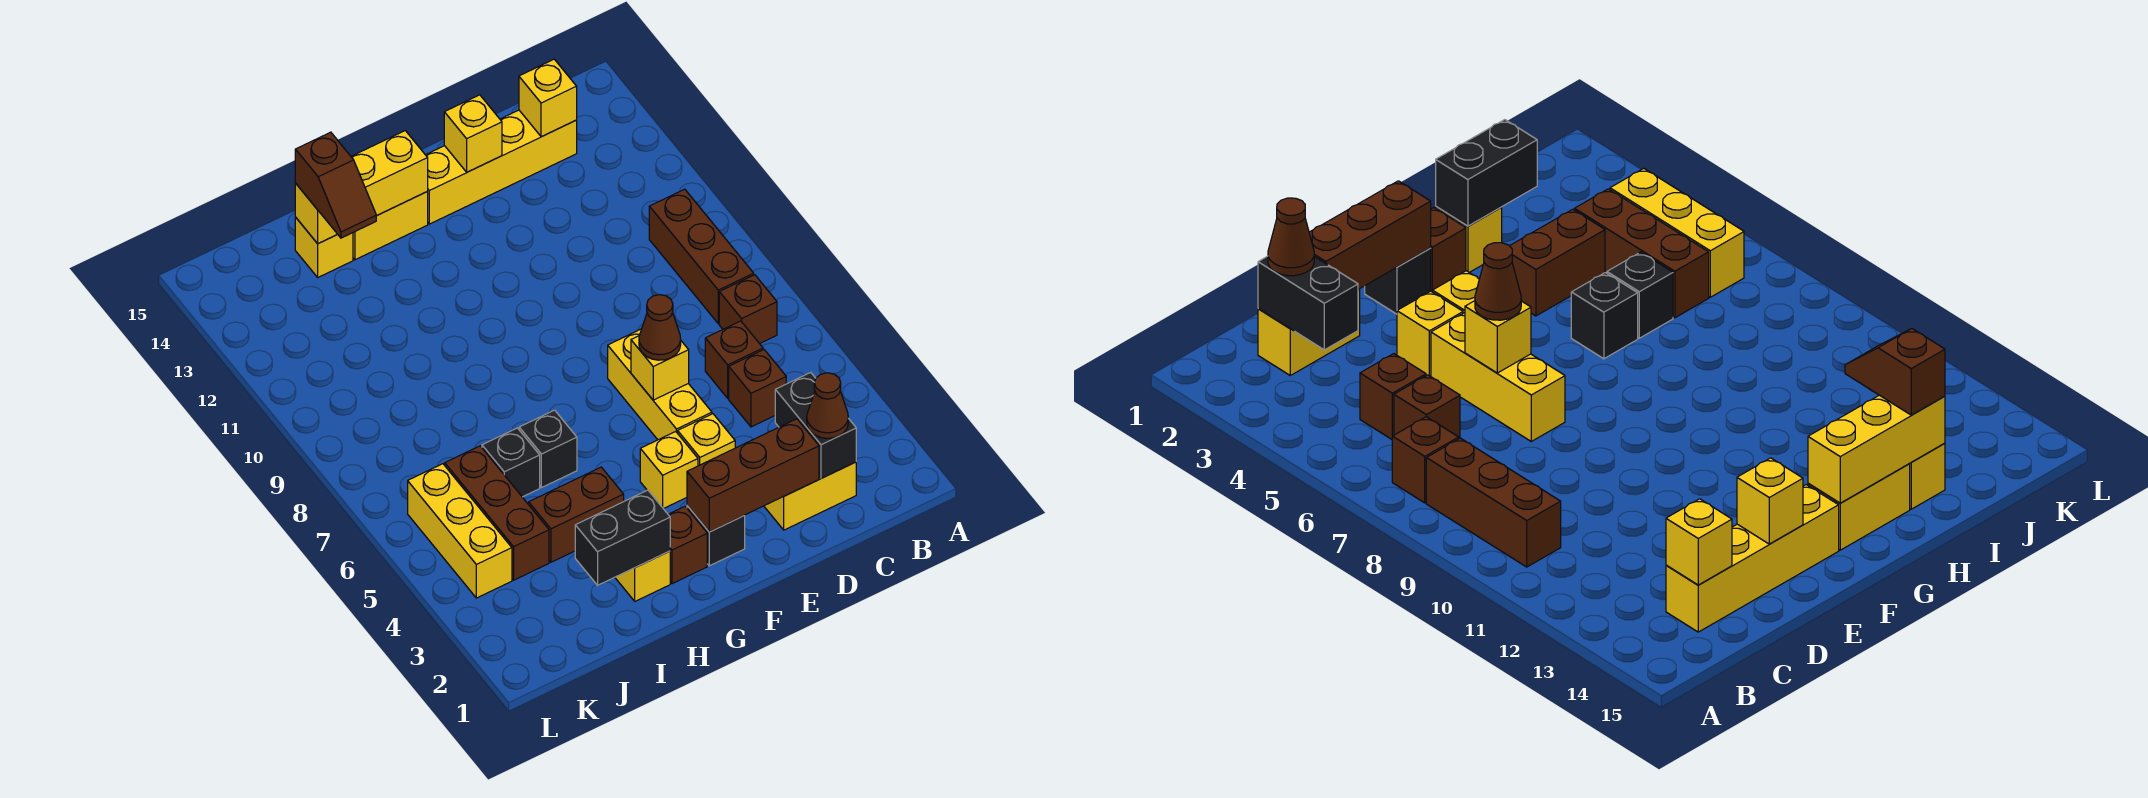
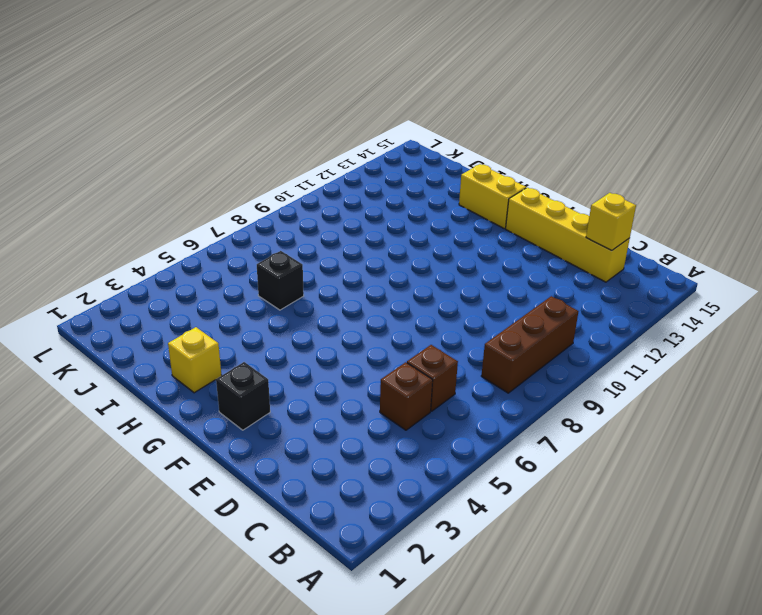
none -> brown brick B7 level 1
none -> yellow brick C2:D2 level 1
none -> yellow brick E4 level 1

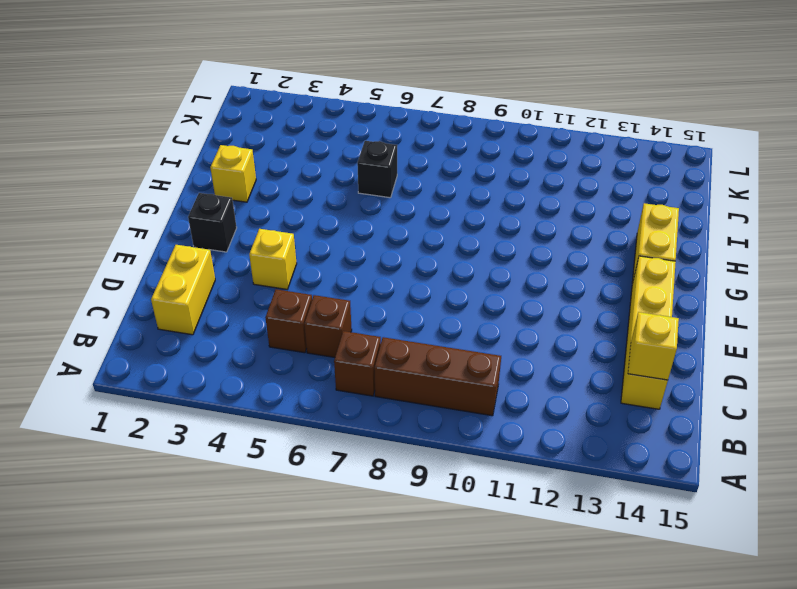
none -> yellow brick E5:E7 level 1
none -> yellow brick F4 level 1
none -> brown brick G2 level 1

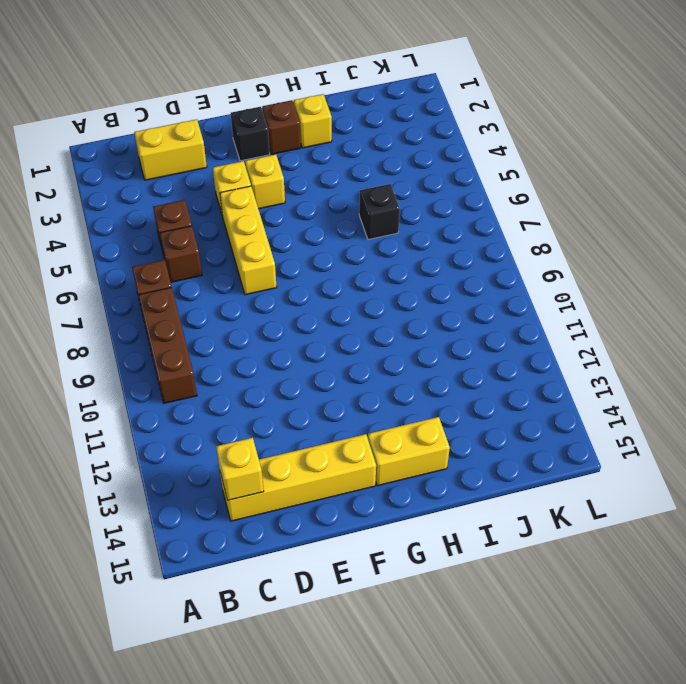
none -> brown brick H4:I4 level 1
none -> black brick H6 level 1
none -> yellow brick I14 level 1

